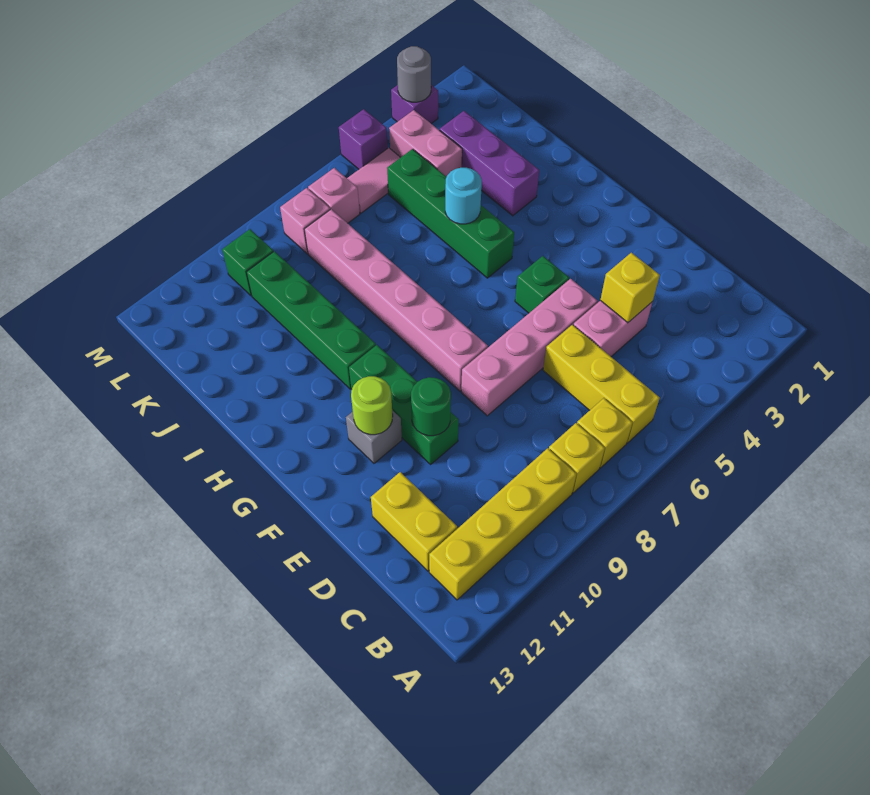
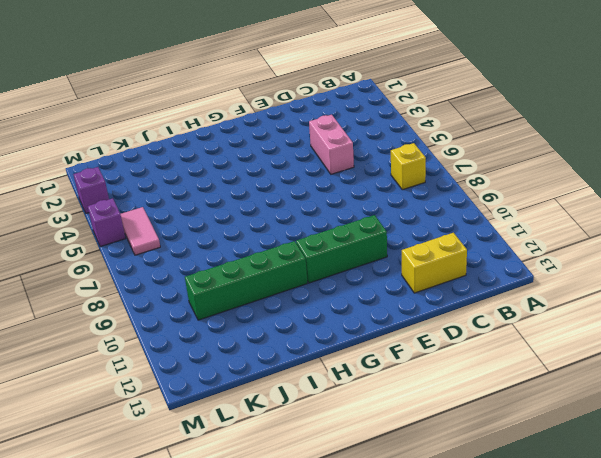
none -> yellow brick B6:D6 level 1
none -> yellow brick B8 level 1
none -> yellow brick B9:B12 level 1

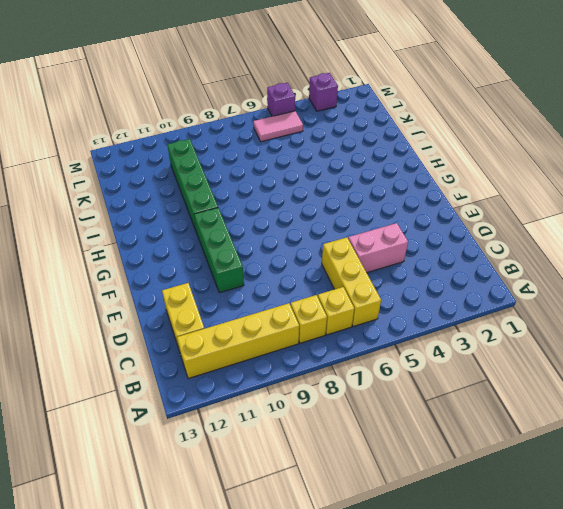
none -> pink brick E5:E8 level 1
none -> green brick F5 level 1
none -> pink brick F8:K8 level 1

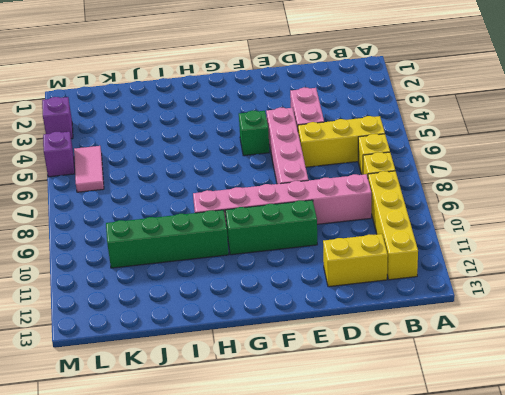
pink brick C9:H9 level 1 -> pink brick F8:K8 level 1
none -> grey brick F11 level 1
none -> green brick H5:K5 level 1
none -> purple brick I3:K3 level 1

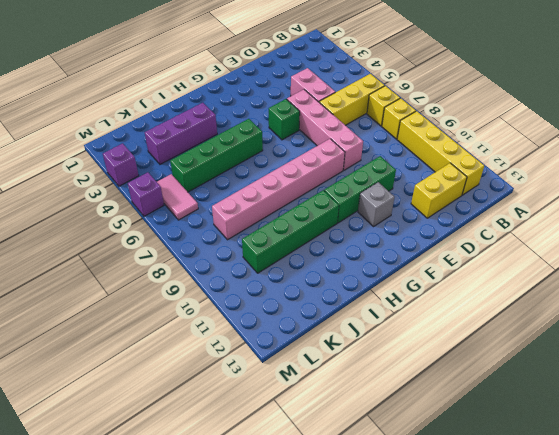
none -> pink brick K4:L4 level 1
none -> pink brick L7 level 1
none -> pink brick L8 level 1

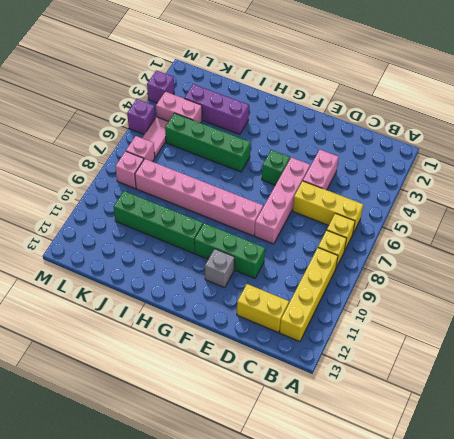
none -> green brick L10 level 1
none -> yellow brick D4 level 2
none -> green round brick E10 level 2

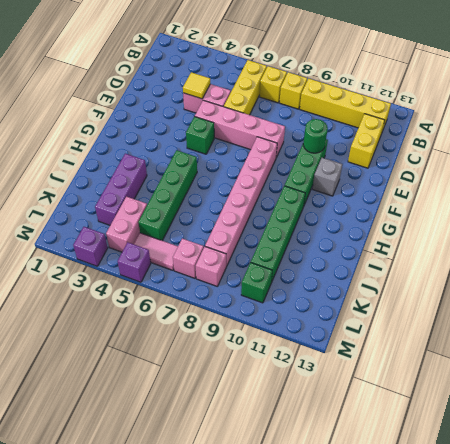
yellow tile D4 level 2 -> yellow brick D4 level 2
none -> lime round brick F11 level 2
none -> cyan round brick I5 level 2
none -> grey round brick M3 level 2

